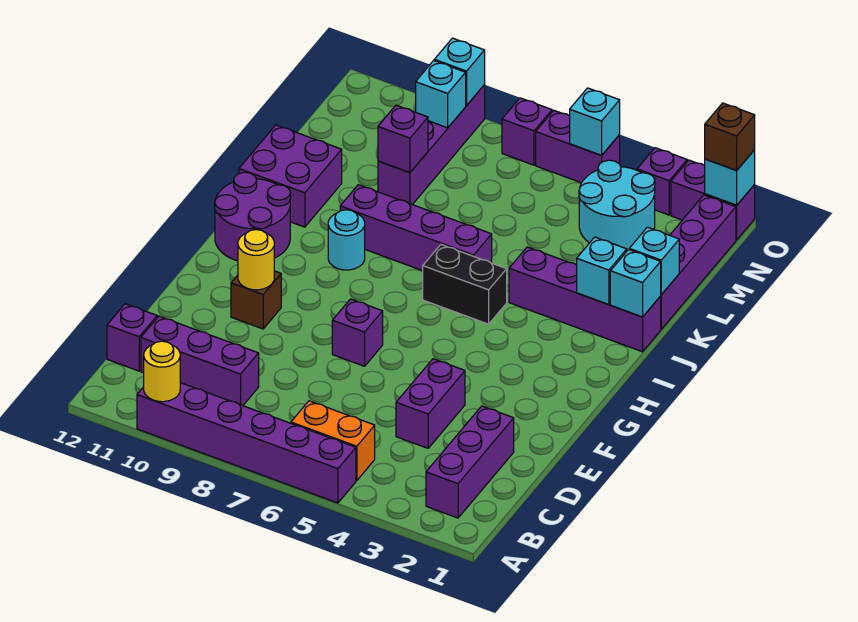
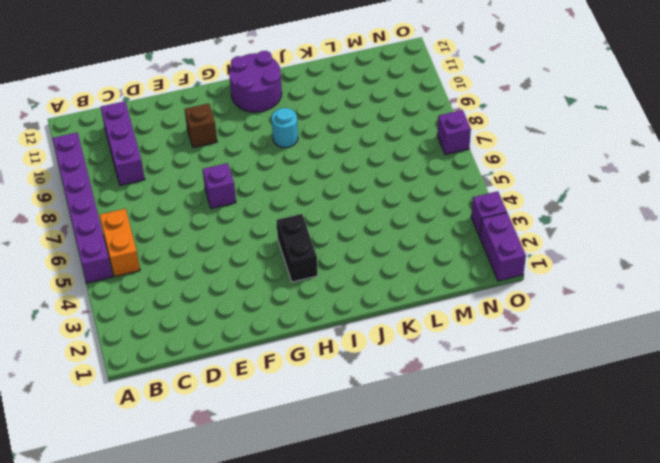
black brick H3:H4 level 1 -> black brick I5:I6 level 1
none -> purple brick B2:D2 level 1
none -> purple brick C12 level 1
none -> purple brick D4:E4 level 1
none -> purple brick J1:J4 level 1

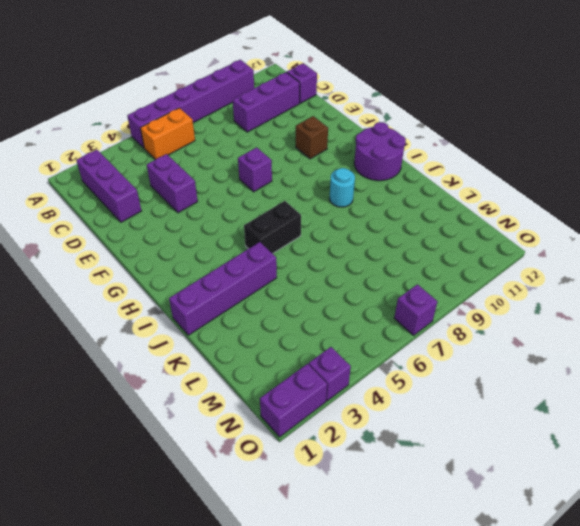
none -> purple brick J6:J9 level 1
none -> purple brick J11:K12 level 1
none -> purple brick K1:N1 level 1
none -> purple brick L9:O9 level 1

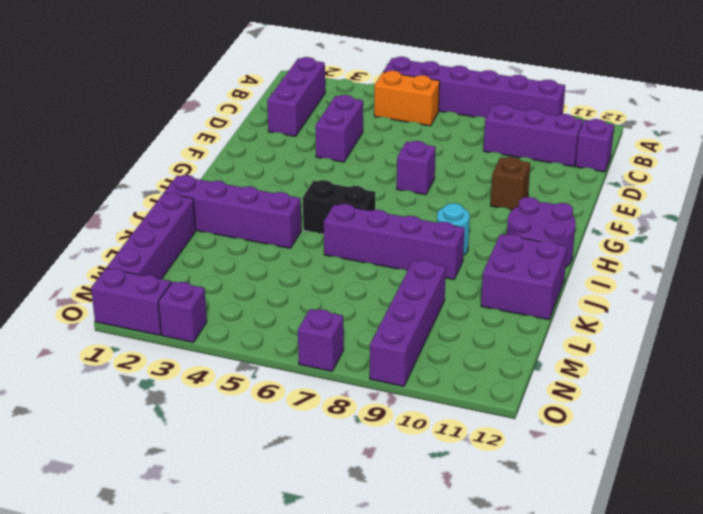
none -> cyan round brick M3:N4 level 1
none -> purple brick O5:O6 level 1
none -> yellow round brick A10 level 2
none -> yellow round brick F10 level 2

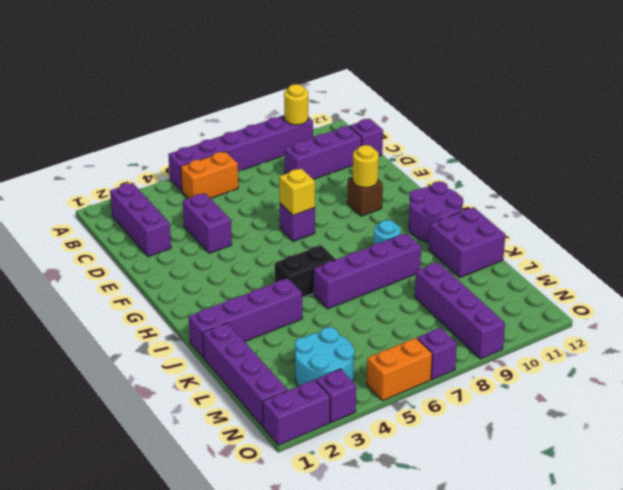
yellow brick F7 level 2 -> none
orange brick O5:O6 level 1 -> purple brick O5:O6 level 1
none -> cyan brick J1 level 2
none -> cyan brick J2 level 2
none -> cyan brick K1 level 2
none -> purple brick L9 level 2

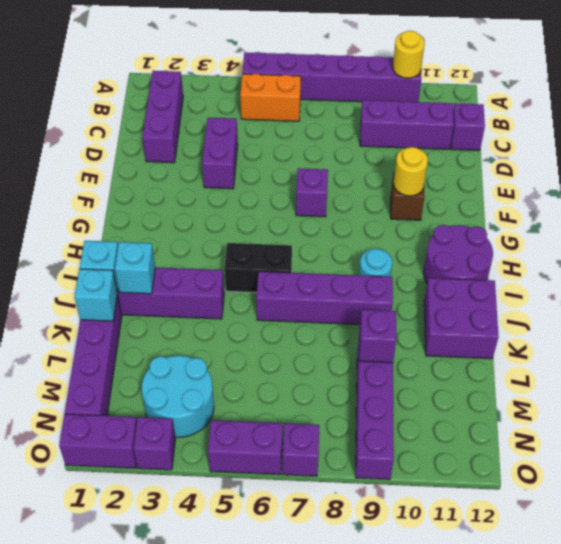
none -> cyan brick N9 level 2
none -> cyan brick O1 level 2
none -> cyan brick O5 level 2
none -> cyan brick O9 level 2

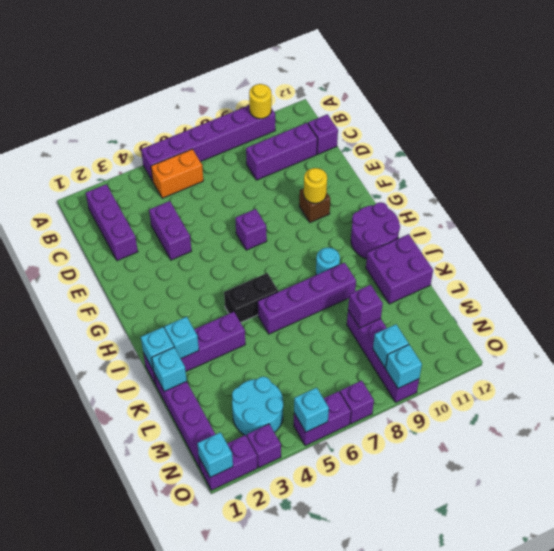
none -> brown brick O1 level 3

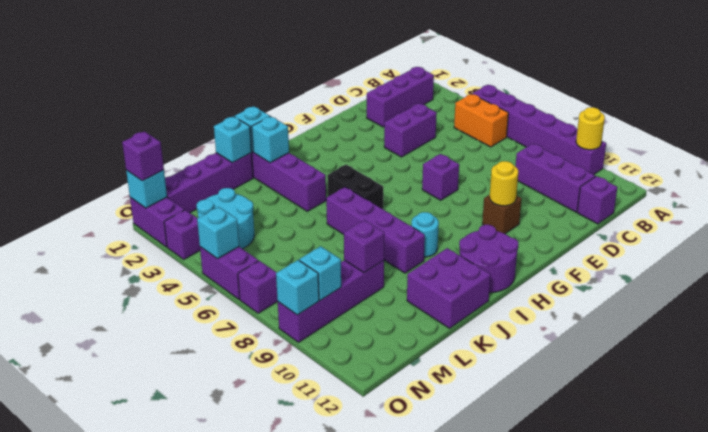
purple brick O1 level 3 -> brown brick O1 level 3

